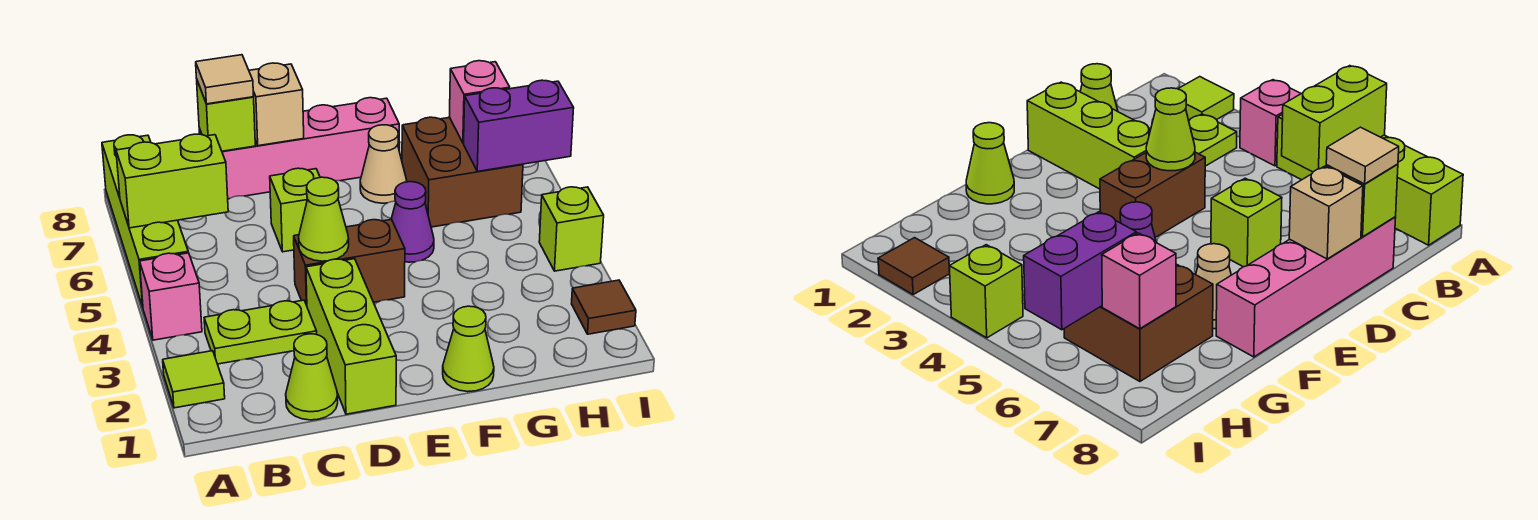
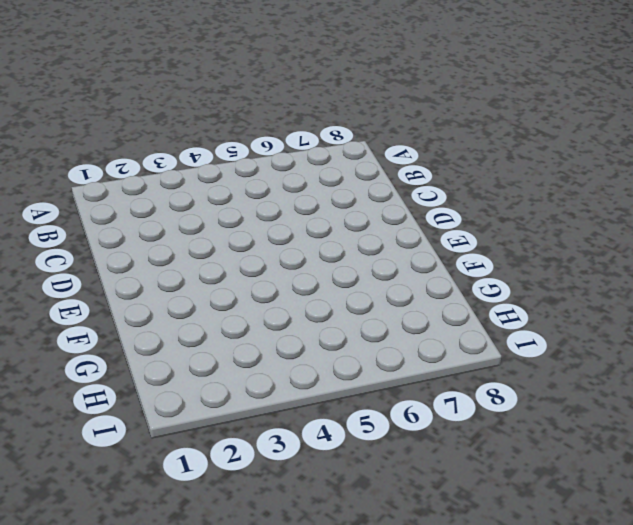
none -> lime tile A2 level 1
none -> pink brick A4 level 1
none -> lime brick A5:A8 level 1

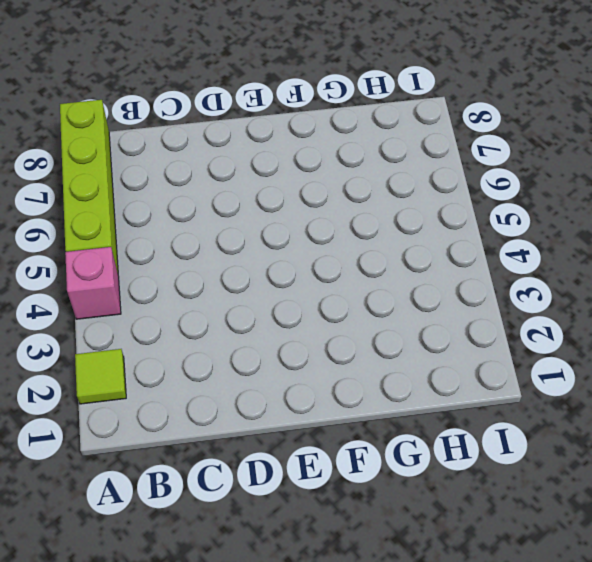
none -> lime plate B3:C3 level 1
none -> lime cone C1 level 1
none -> pink brick C8:F8 level 1

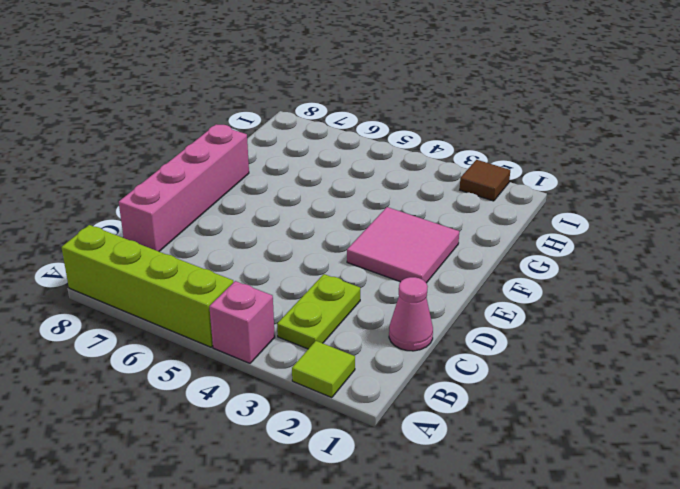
pink cone C1 level 1 -> lime cone C1 level 1
pink tile E2:F3 level 1 -> none
none -> lime brick D1:D3 level 1
none -> brown brick D4:E4 level 1
none -> lime brick D6 level 1

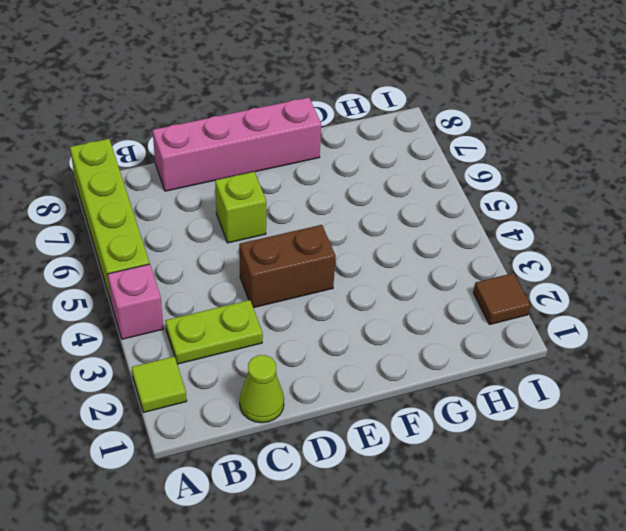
none -> lime brick D1:D3 level 1
none -> lime cone F1 level 1
none -> purple cone F5 level 1

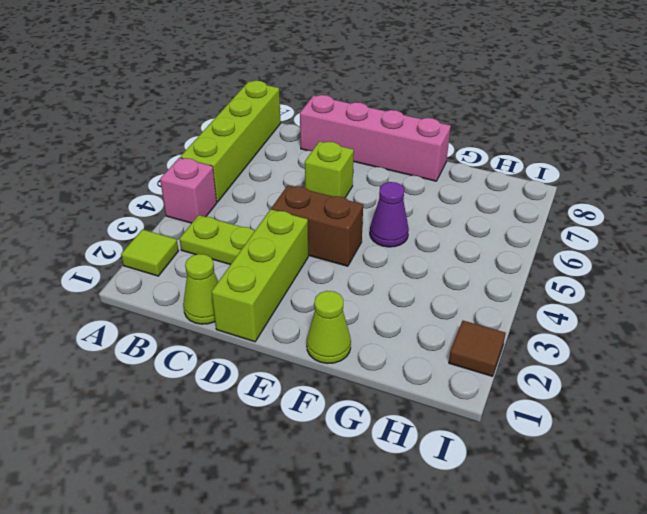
none -> tan cone F7 level 1
none -> brown brick G6:H7 level 1
none -> lime brick I4 level 1

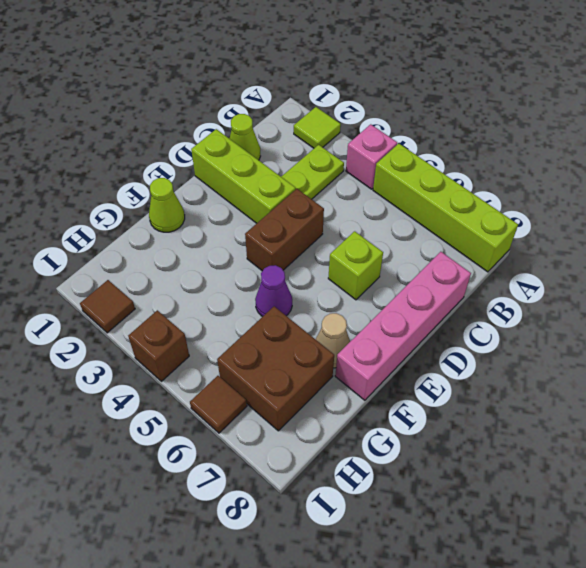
brown brick I4 level 1 -> lime brick I4 level 1
brown tile I6 level 1 -> none
none -> lime brick A6:B6 level 2
none -> lime brick C8 level 2
none -> lime cone D4 level 2

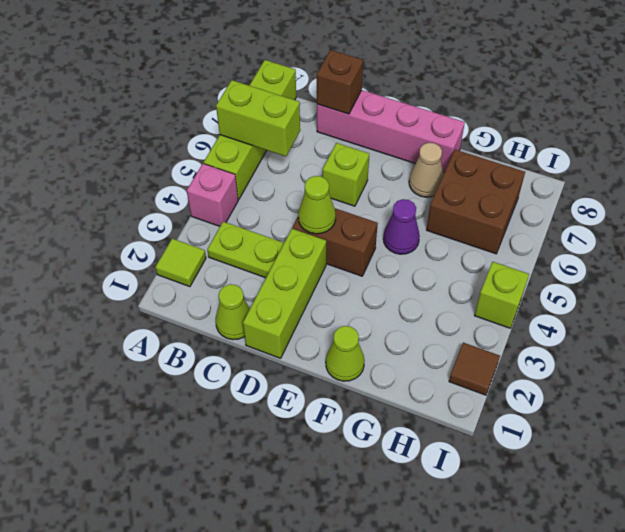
brown brick C8 level 2 -> lime brick C8 level 2
none -> tan brick D8 level 2
none -> purple brick H6:I6 level 2
none -> pink brick H7 level 2

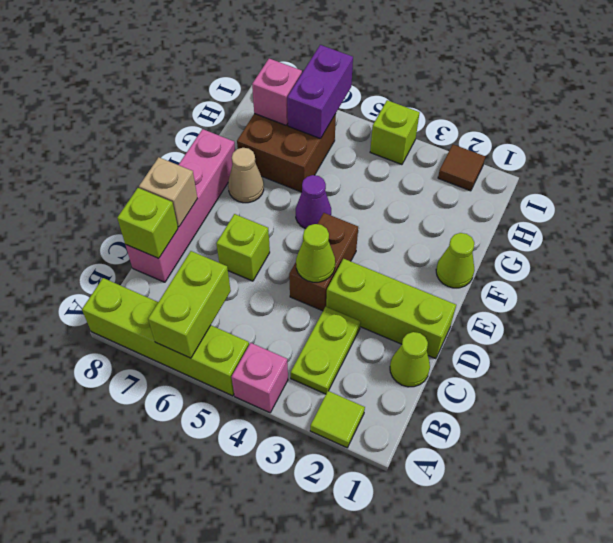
none -> tan tile C8 level 3

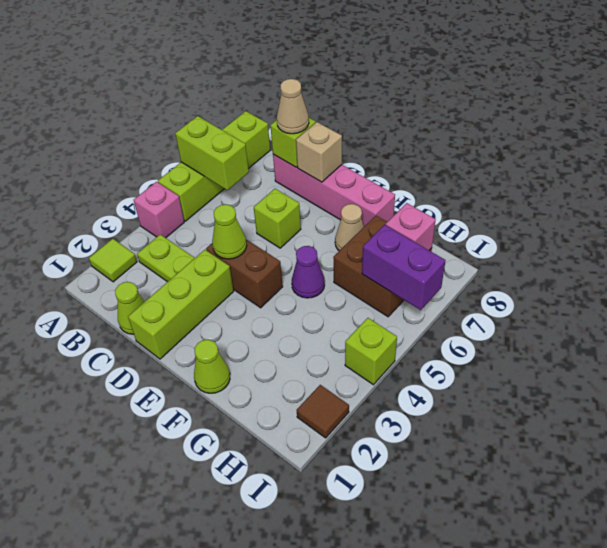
tan cone C8 level 3 -> tan tile C8 level 3

